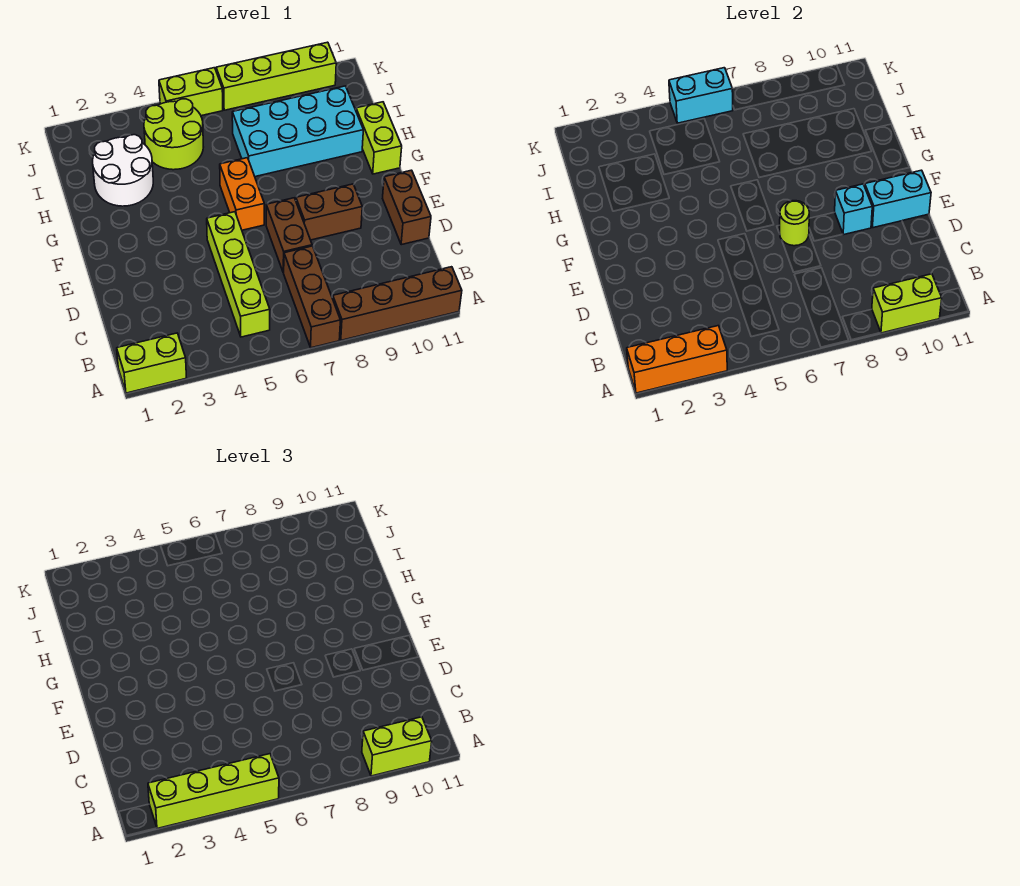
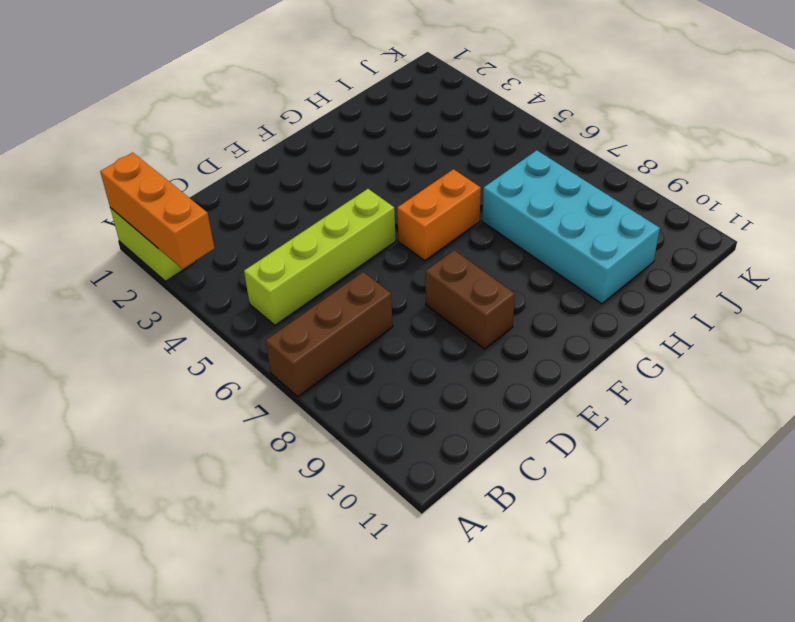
none -> brown brick A8:A11 level 1
none -> brown brick D7:E7 level 1
none -> brown brick D11:E11 level 1

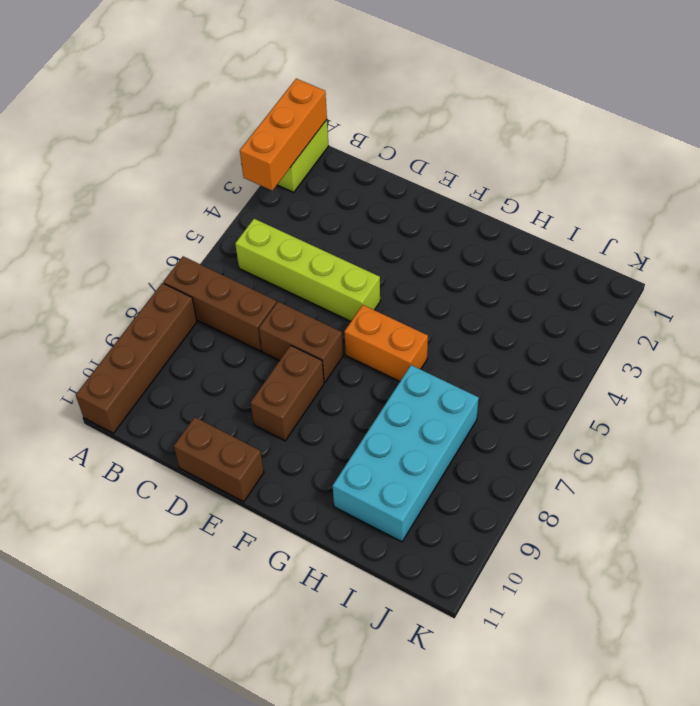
none -> lime brick G11:H11 level 1
none -> white round brick H2:I3 level 1
none -> lime round brick I4:J5 level 1

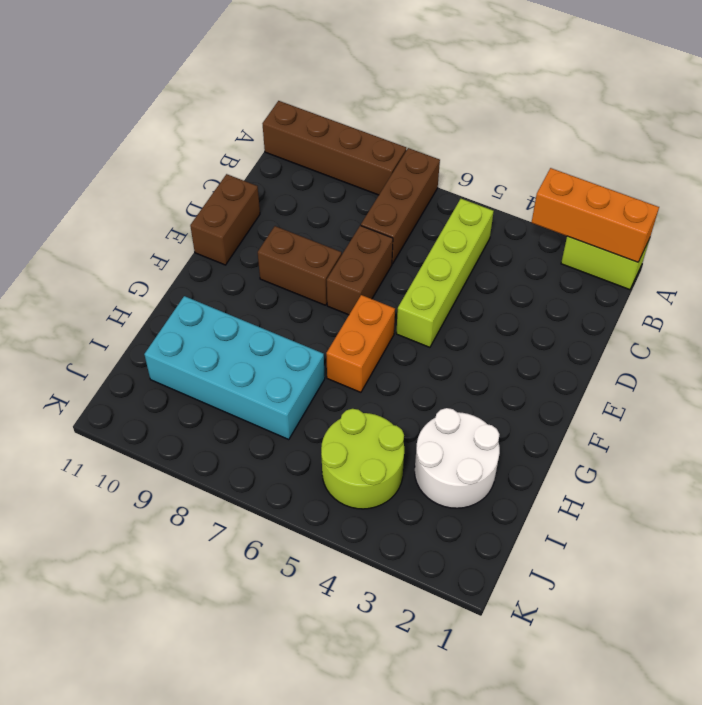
none -> lime brick G11:H11 level 1
none -> lime brick K5:K6 level 1
none -> lime brick K7:K10 level 1

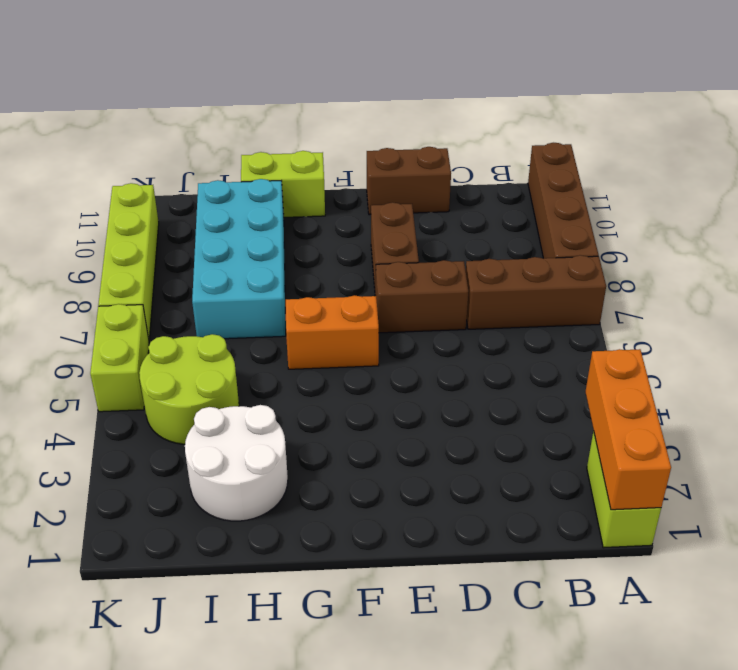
none -> lime brick B5:E5 level 1
none -> lime brick A9:A10 level 2
none -> lime round brick E7 level 2

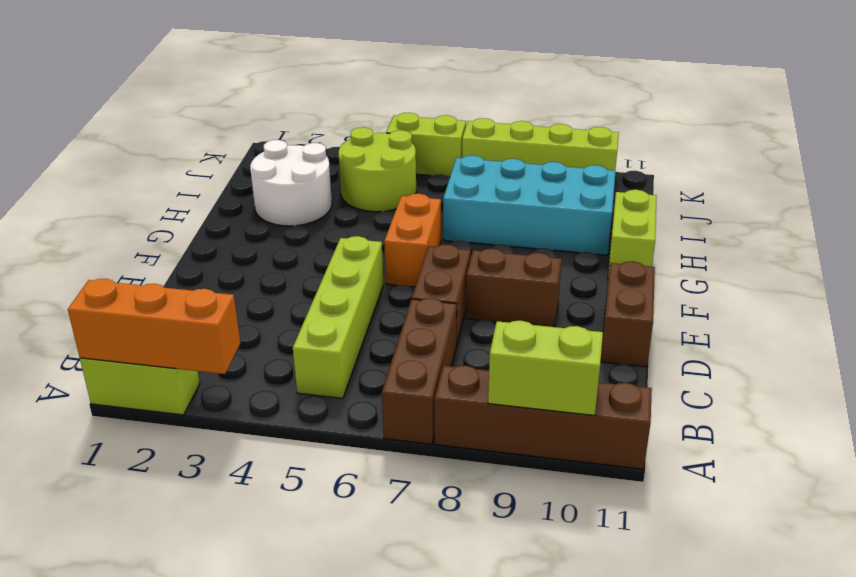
none -> lime round brick E7 level 2
none -> cyan brick E9 level 2
none -> cyan brick E10:E11 level 2

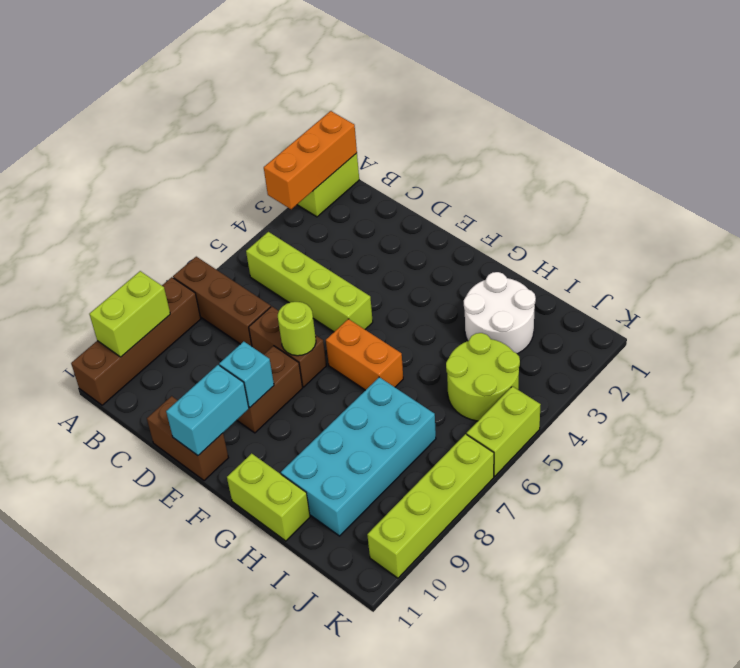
none -> cyan brick K5:K6 level 2
none -> lime brick A2:A5 level 3
none -> lime brick A9:A10 level 3

